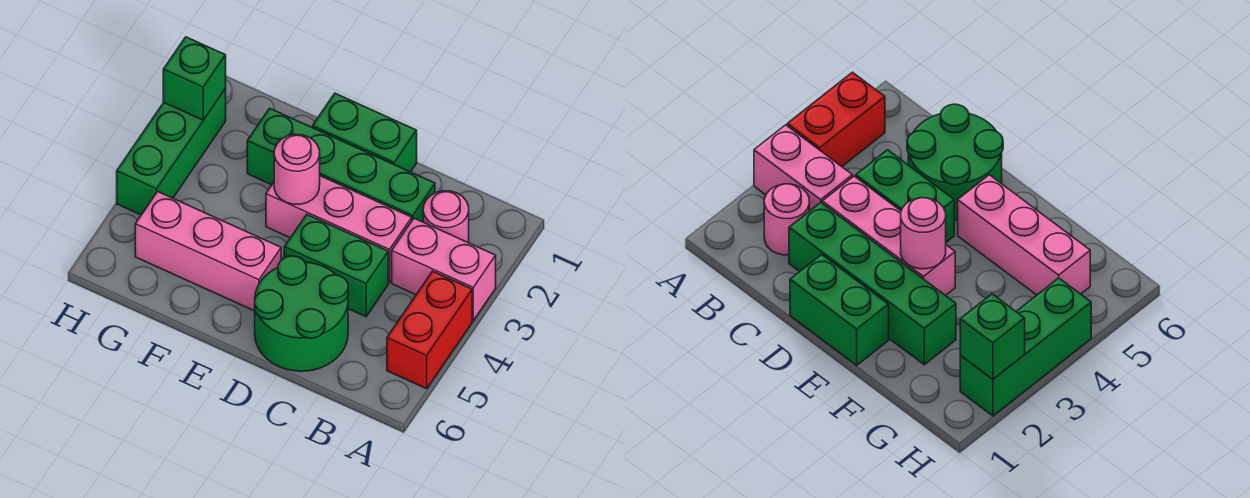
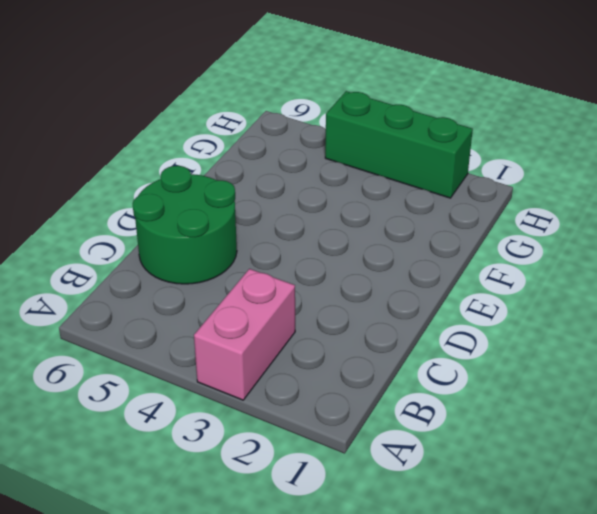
none -> red brick A4:A5 level 1
none -> pink round brick B2 level 1
none -> green brick C2:F2 level 1

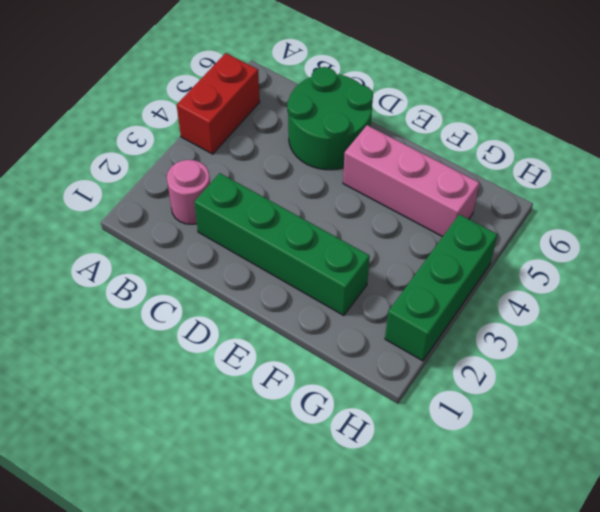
none -> pink brick A3:B3 level 1
none -> pink brick C3:E3 level 1
none -> green brick C4:D4 level 1

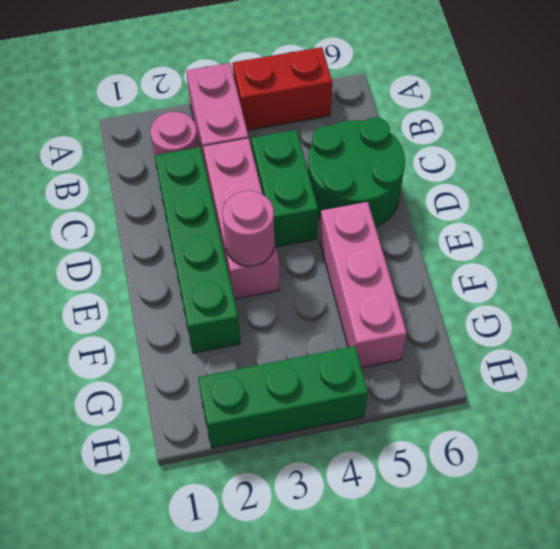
none -> green brick D1:E1 level 1
none -> green brick H2 level 2

